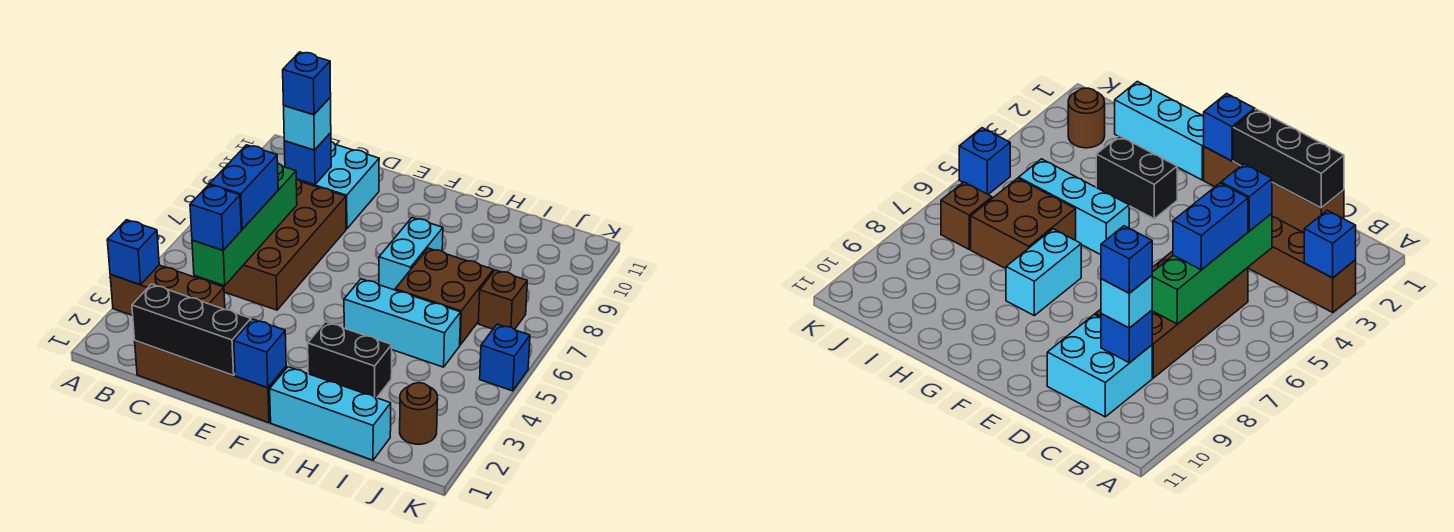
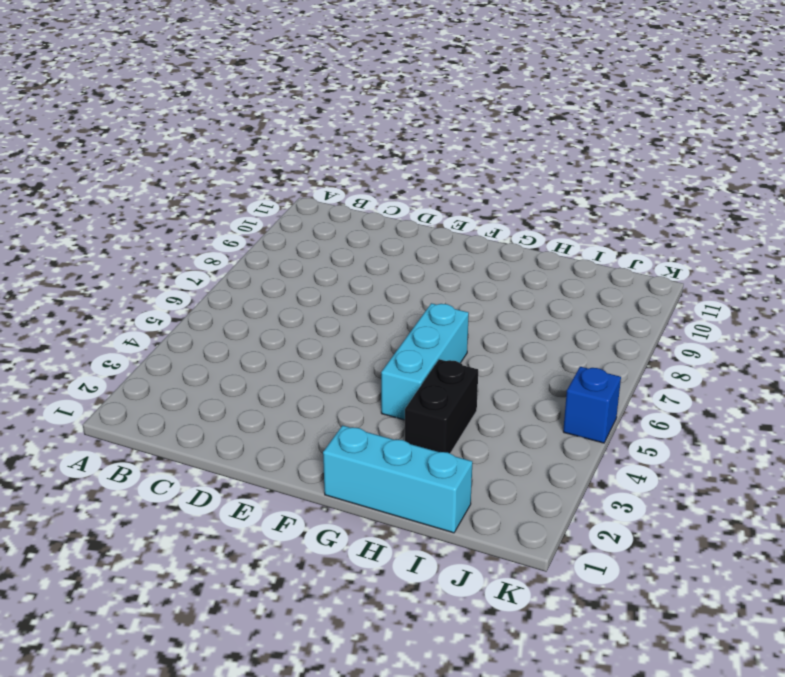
cyan brick G4:G6 level 1 -> cyan brick G5:I5 level 1
black brick H3:H4 level 1 -> black brick G3:H3 level 1
none -> brown brick A3:C3 level 1
none -> brown brick C1:F1 level 1
none -> brown brick C5:D8 level 1

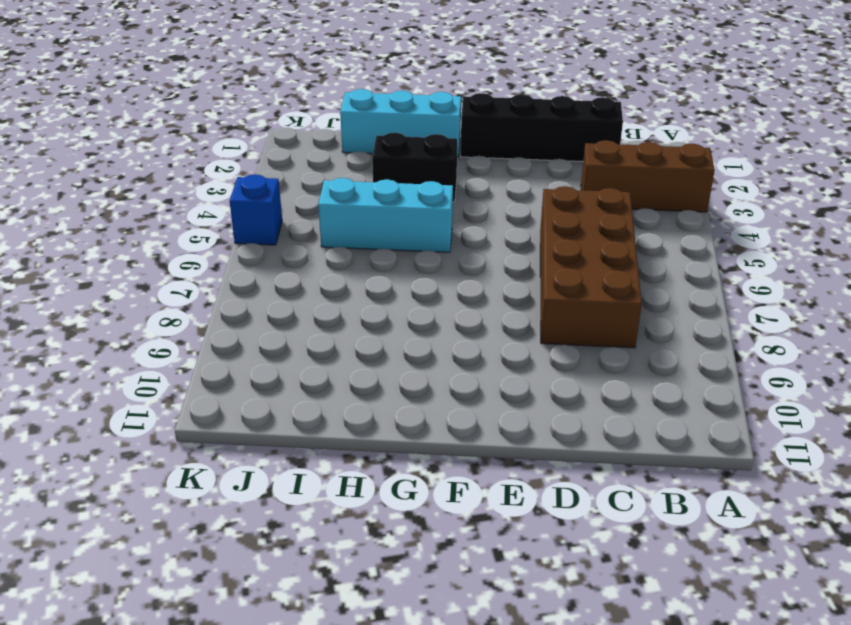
black brick C1:F1 level 1 -> brown brick C1:F1 level 1
none -> cyan brick C9:D10 level 1
none -> cyan brick G7:G8 level 1
none -> brown brick H6:I7 level 1

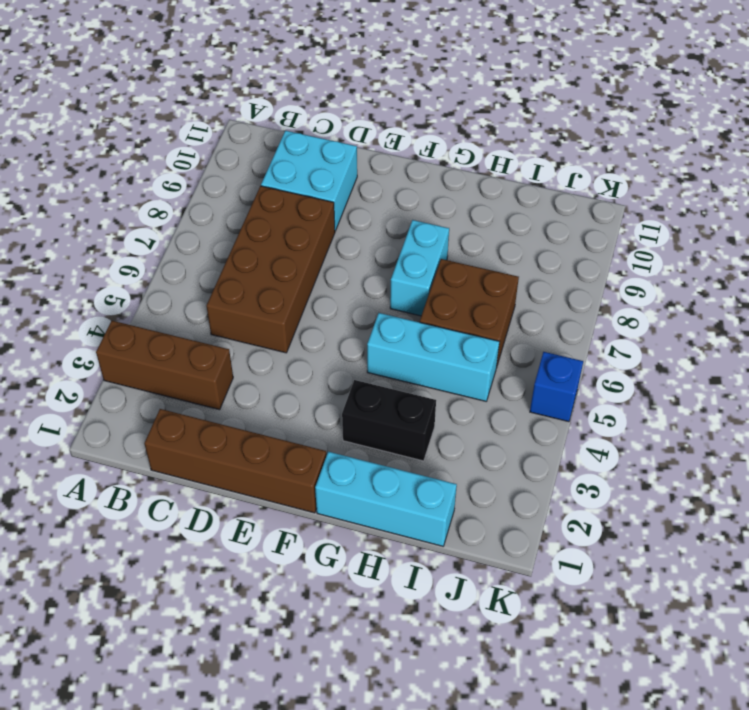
none -> brown round brick J2 level 1
none -> brown brick J7 level 1
none -> blue brick A3 level 2

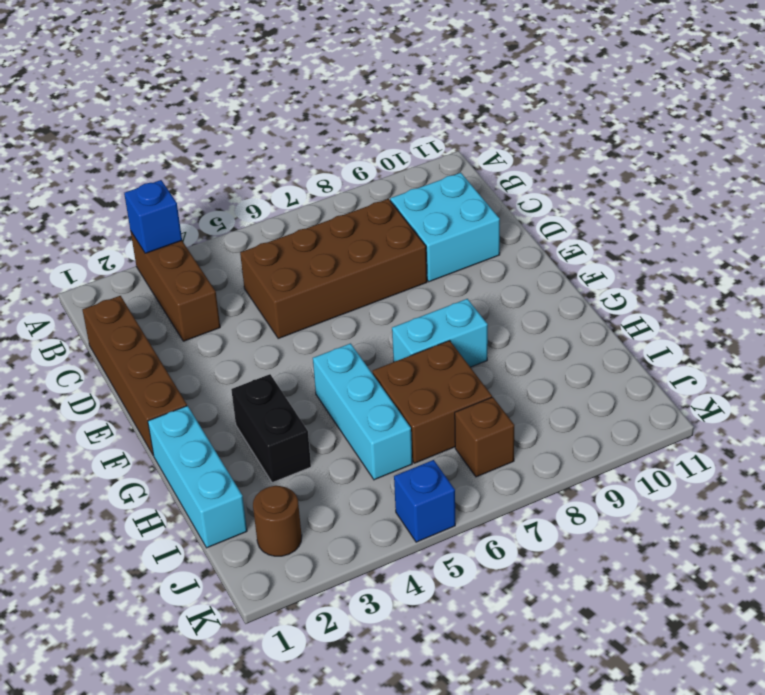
none -> black brick C1:E1 level 2
none -> green brick C4:C7 level 2
none -> blue brick C9 level 2

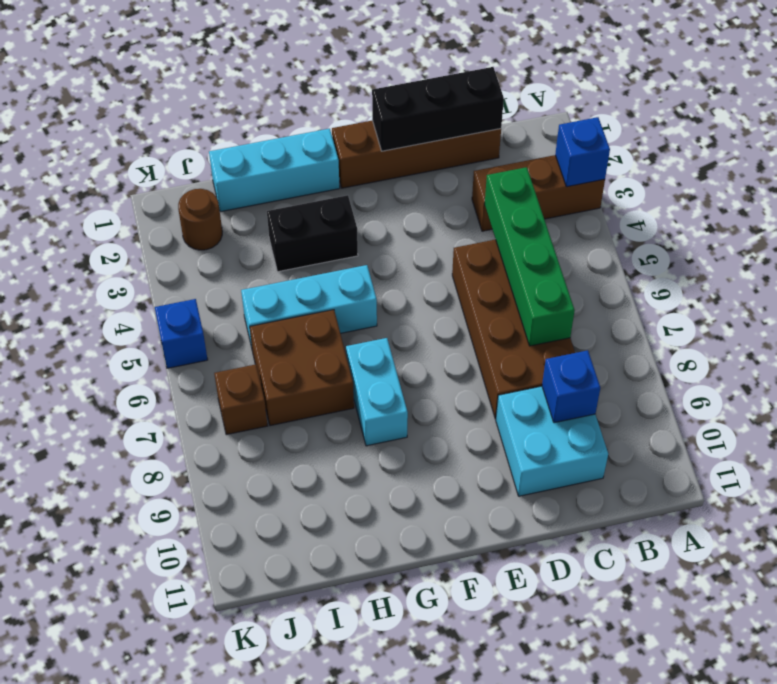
none -> blue brick F1 level 2
none -> blue brick C4 level 3
none -> blue brick C5:C6 level 3

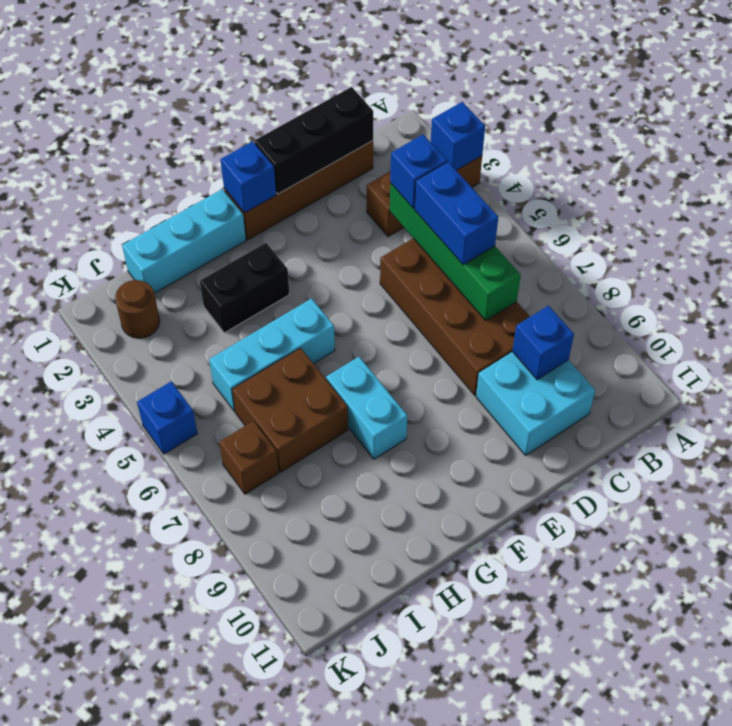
none -> cyan brick C9 level 3
none -> blue brick C9 level 4

